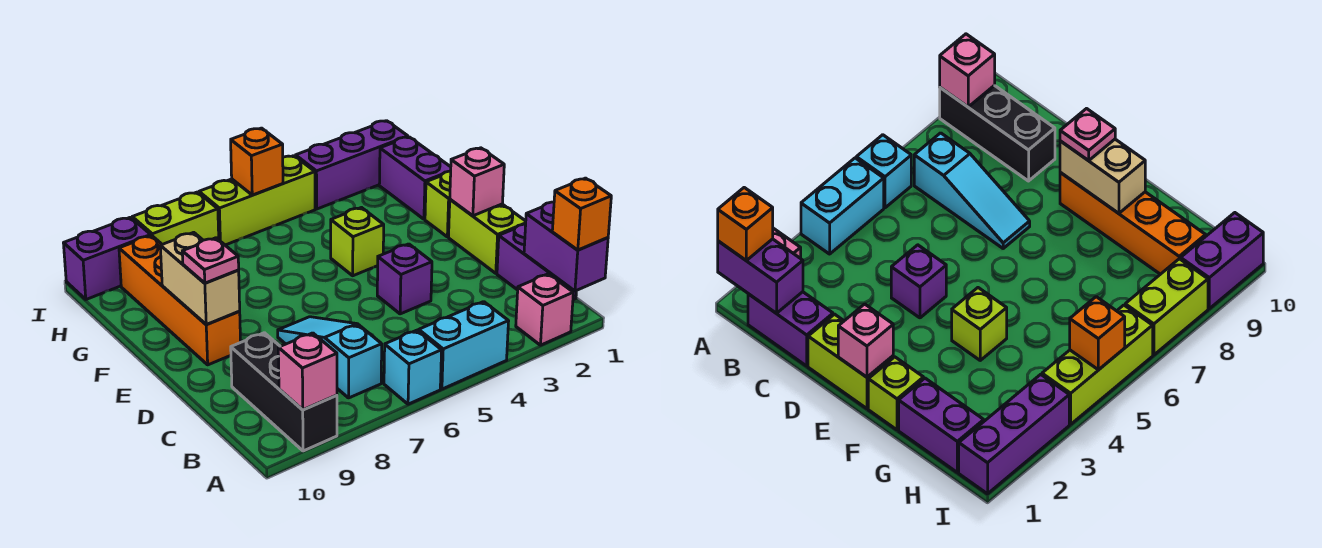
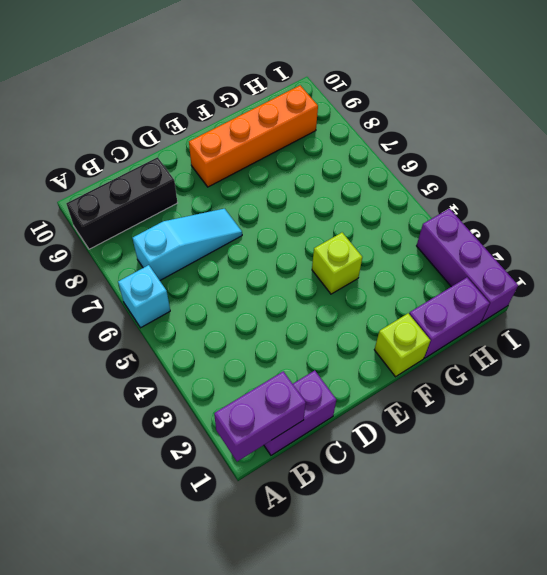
none -> pink brick A2 level 1
none -> cyan brick A4:A5 level 1
none -> lime brick D1:E1 level 1

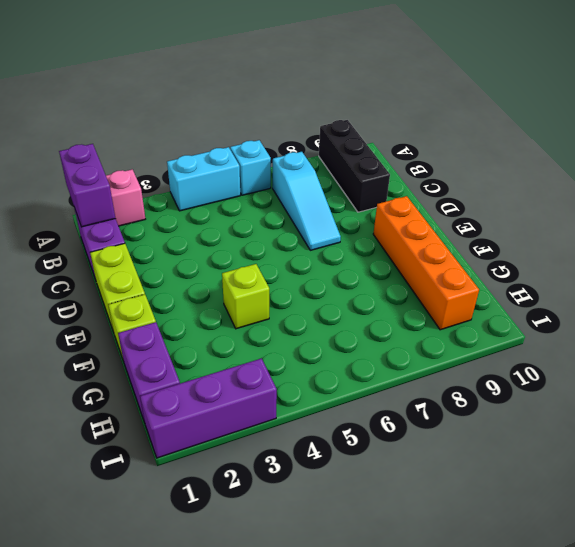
none -> purple brick D4 level 1
none -> lime brick I4:I6 level 1
none -> lime brick I7:I8 level 1

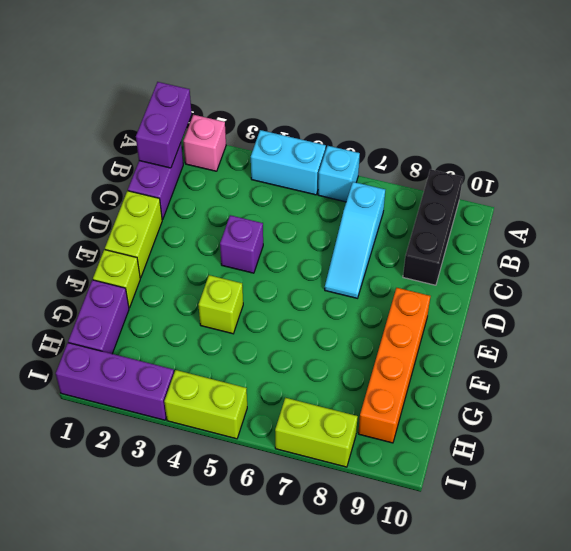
lime brick I4:I5 level 1 -> lime brick I4:I6 level 1
none -> purple brick I9:I10 level 1
none -> pink brick A9 level 2
none -> pink brick E1 level 2

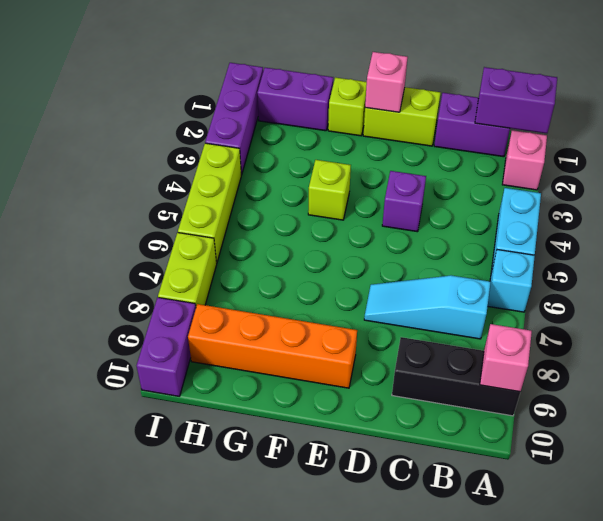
none -> tan brick E9:F9 level 2
none -> orange brick I5 level 2
none -> orange brick A1 level 3

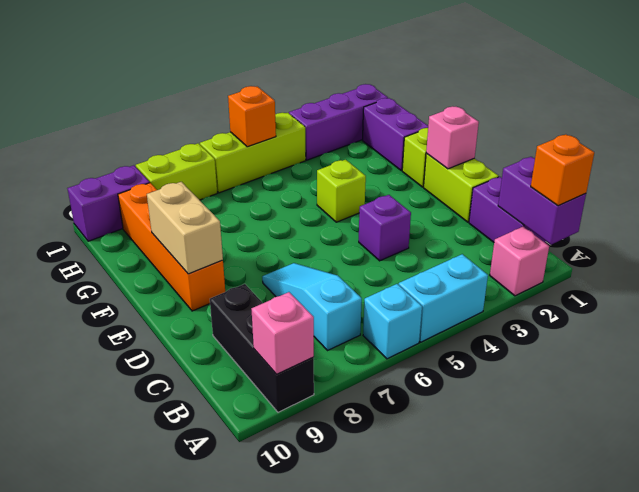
none -> pink plate E9 level 3

